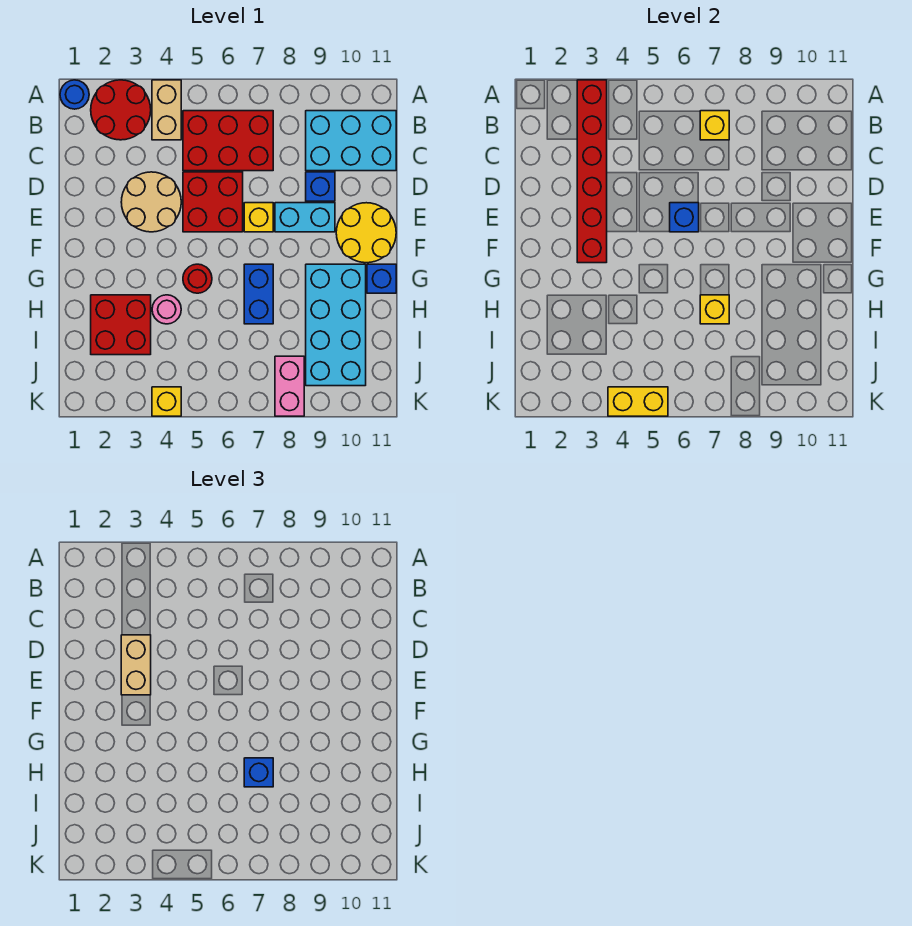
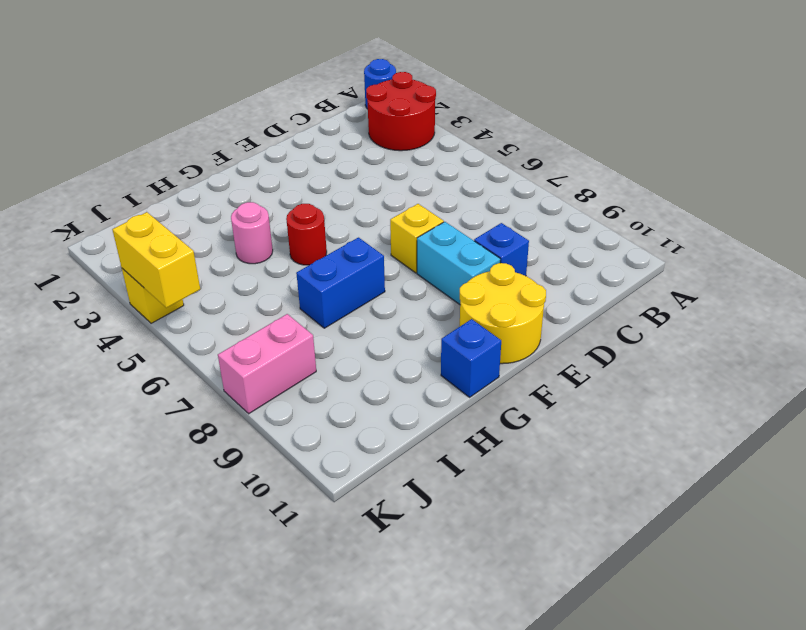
none -> tan brick A4:B4 level 1
none -> red brick B5:C7 level 1
none -> cyan brick B9:C11 level 1

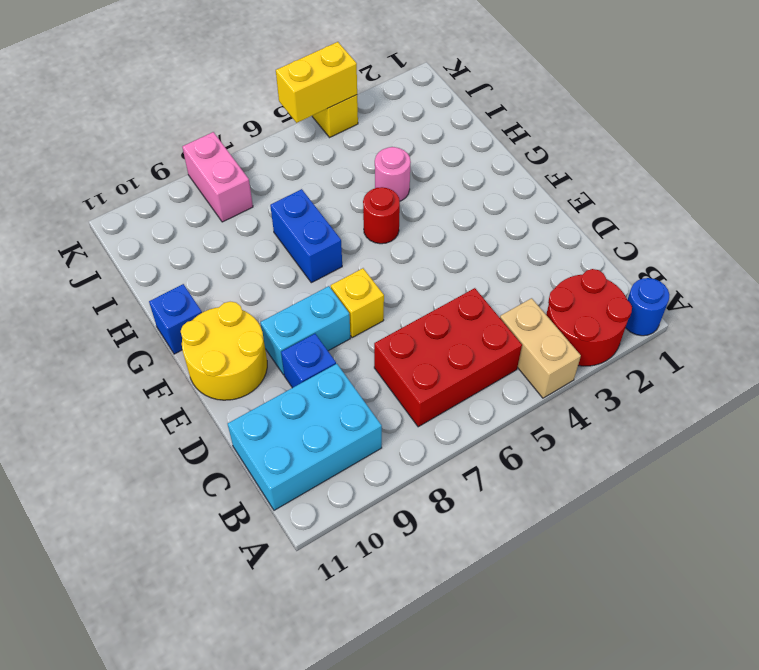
none -> tan round brick D3:E4 level 1
none -> red brick D5:E6 level 1
none -> cyan brick G9:J10 level 1

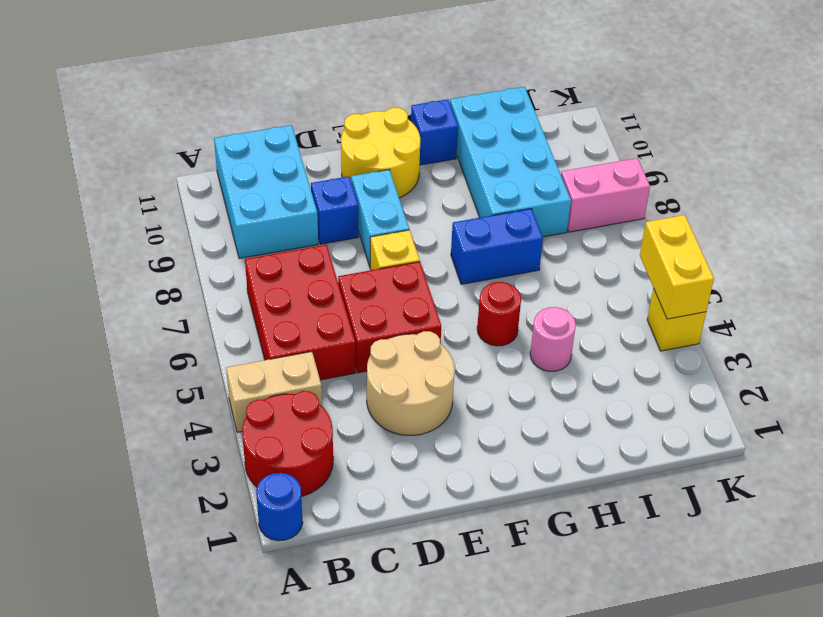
cyan brick H8:I11 level 1 -> cyan brick G9:J10 level 1
none -> red brick H2:I3 level 1
none -> red brick A3:F3 level 2
none -> yellow brick B7 level 2

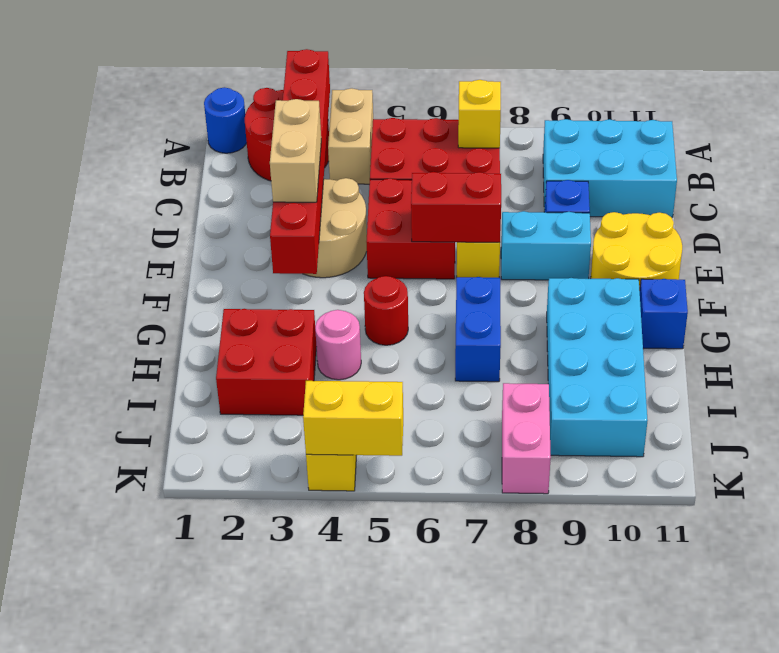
red brick E6:E7 level 2 -> blue brick E6 level 2
none -> yellow brick H7 level 2
none -> blue brick H7 level 3

